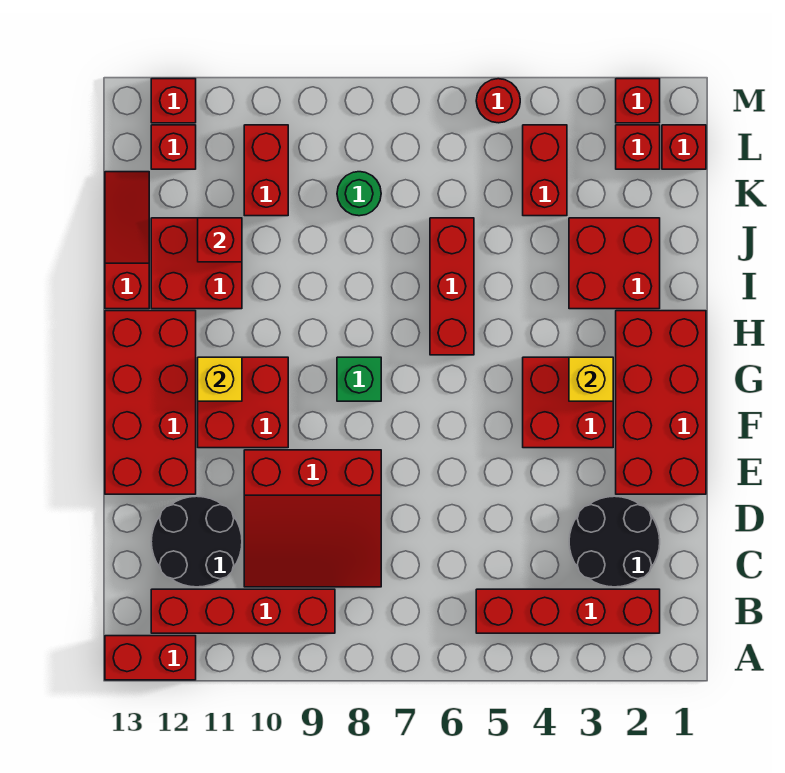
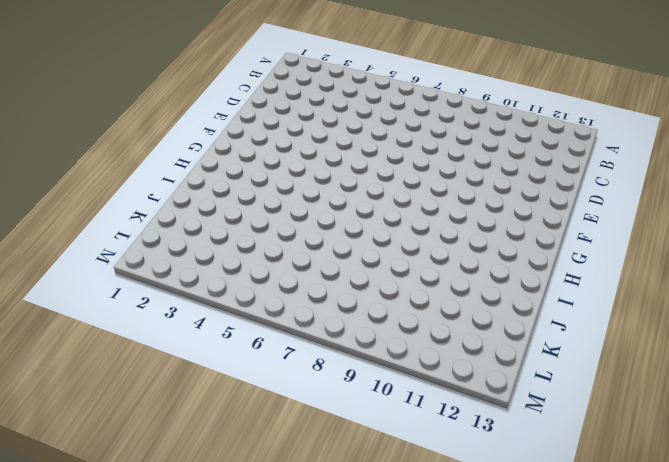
none -> red brick A12:A13 level 1
none -> red brick B2:B5 level 1
none -> red brick B9:B12 level 1

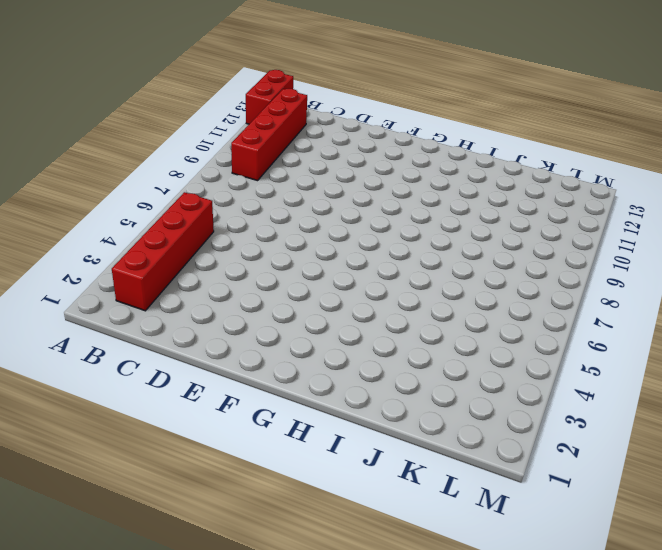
none -> black round brick C2:D3 level 1
none -> red slope C8:E10 level 1 top E
none -> black round brick C11:D12 level 1

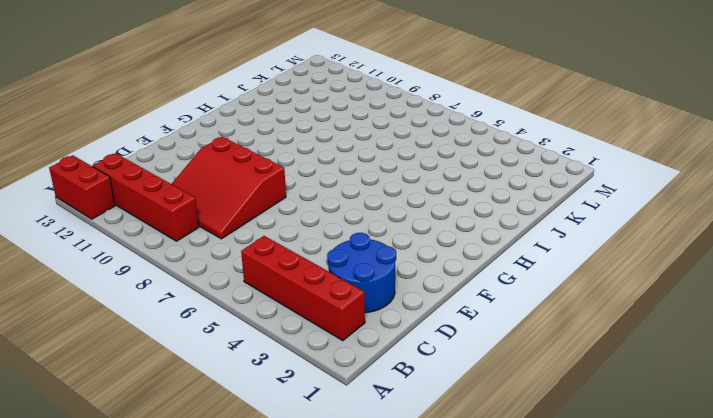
blue round brick C2:D3 level 1 -> black round brick C2:D3 level 1
none -> black round brick C11:D12 level 1
none -> red brick E1:H2 level 1
none -> red brick E12:H13 level 1

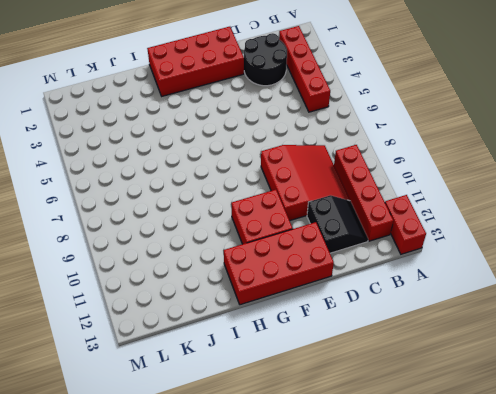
black slope C11:D12 level 1 top D -> black round brick C11:D12 level 1
none -> red brick F3:G4 level 1
none -> green brick G8 level 1
none -> red brick H6:J6 level 1

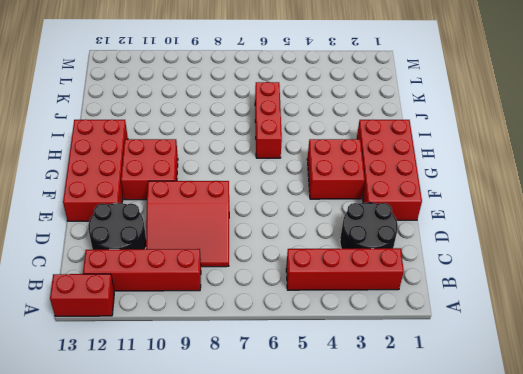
none -> green brick G8 level 1
none -> red brick I2:J3 level 1
none -> red brick I11:J12 level 1

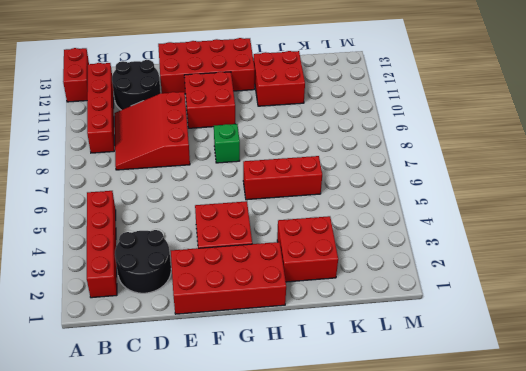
none -> red slope I13:K13 level 1 top I
none -> red brick K4:L4 level 1
none -> green round brick K8 level 1

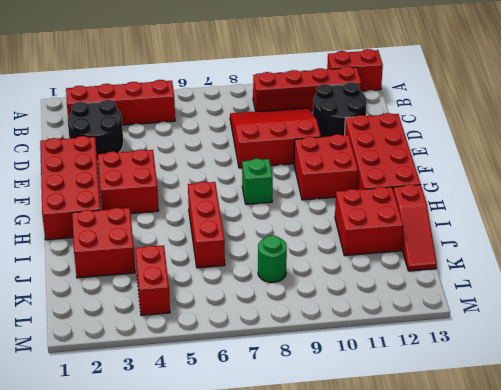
none -> red brick K10:L10 level 1
none -> red brick L1 level 1
none -> red brick L2 level 1

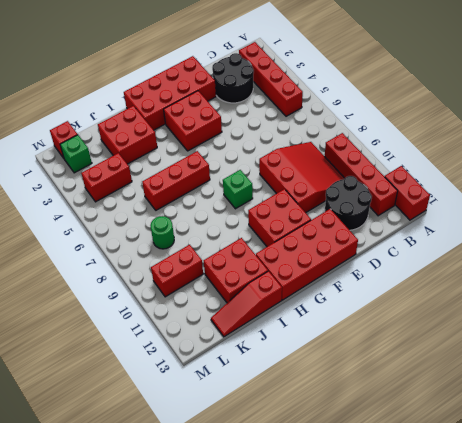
green brick L2 level 1 -> red brick L2 level 1
none -> red brick L12 level 1
none -> red brick M2 level 1
none -> red round brick M5 level 1

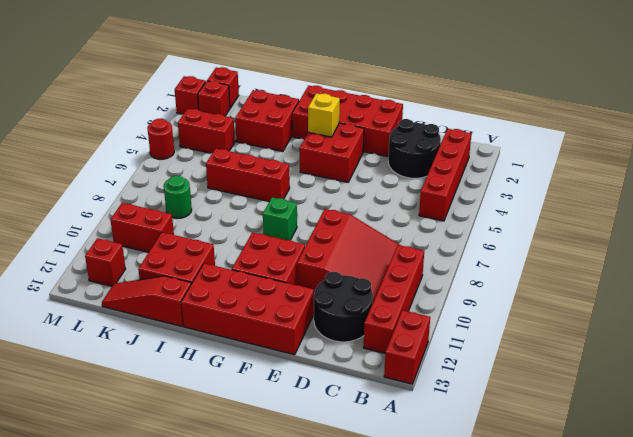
none -> red brick M12 level 1
none -> yellow brick G11 level 2
none -> red brick J11 level 2

